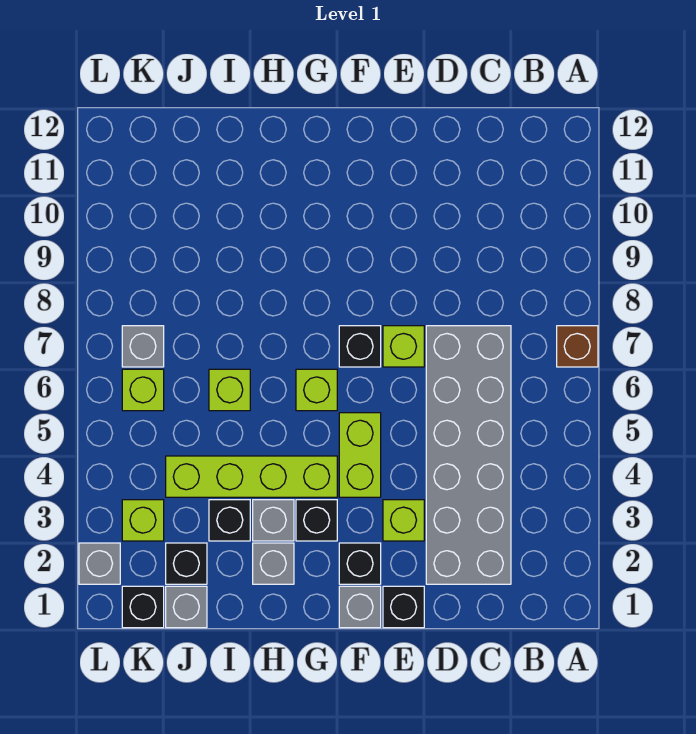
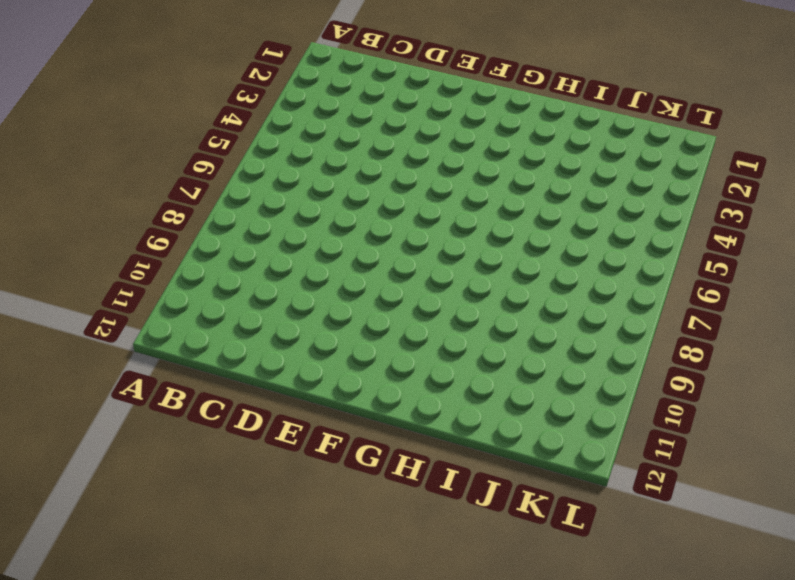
none -> brown brick A7 level 1
none -> grey brick C2:D7 level 1
none -> black brick E1 level 1

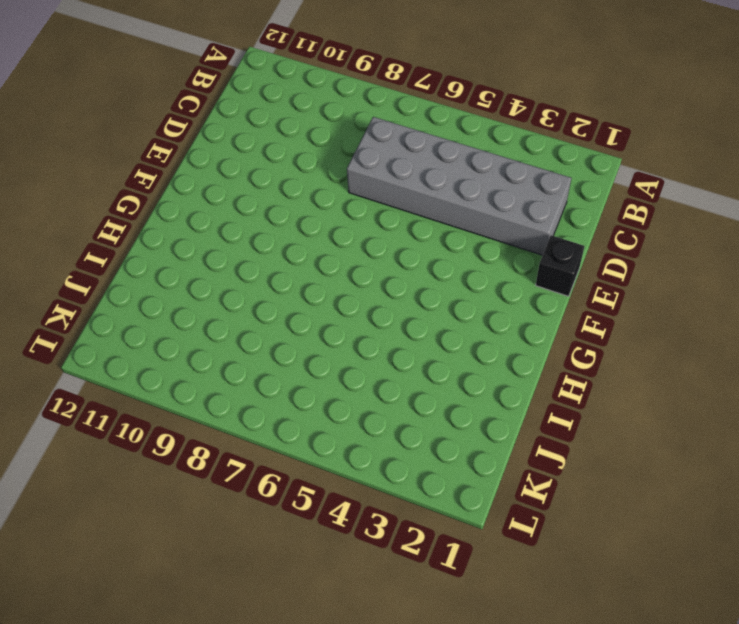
none -> brown brick A7 level 1
none -> lime brick E3 level 1
none -> lime brick E7 level 1

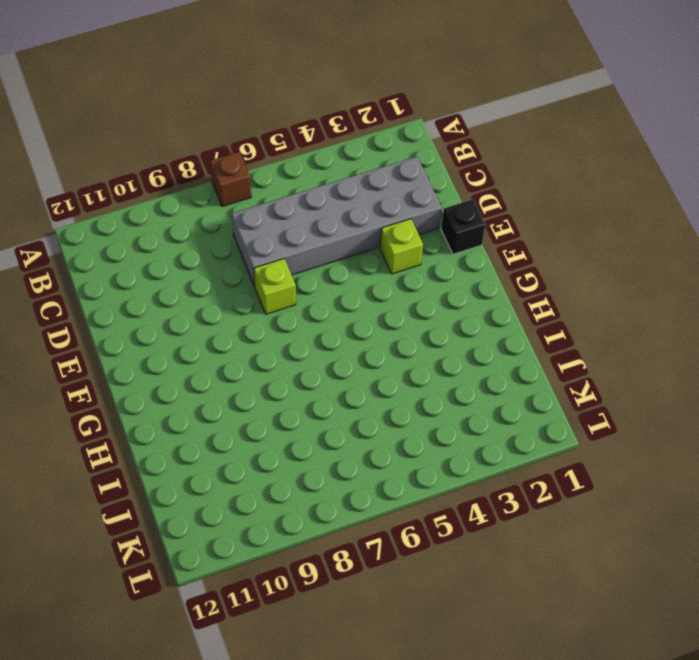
none -> grey brick F1 level 1
none -> black brick F2 level 1
none -> lime brick F4:F5 level 1

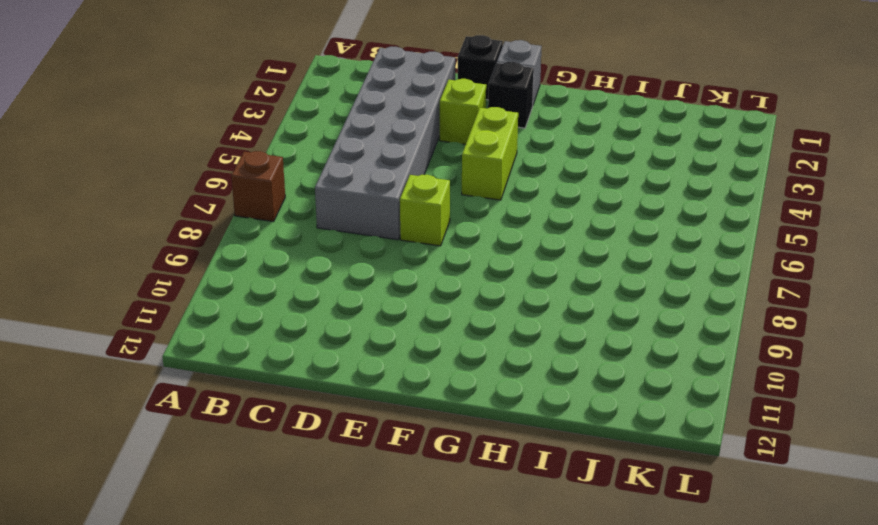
none -> black brick F7 level 1
none -> black brick G3 level 1
none -> lime brick G4:J4 level 1

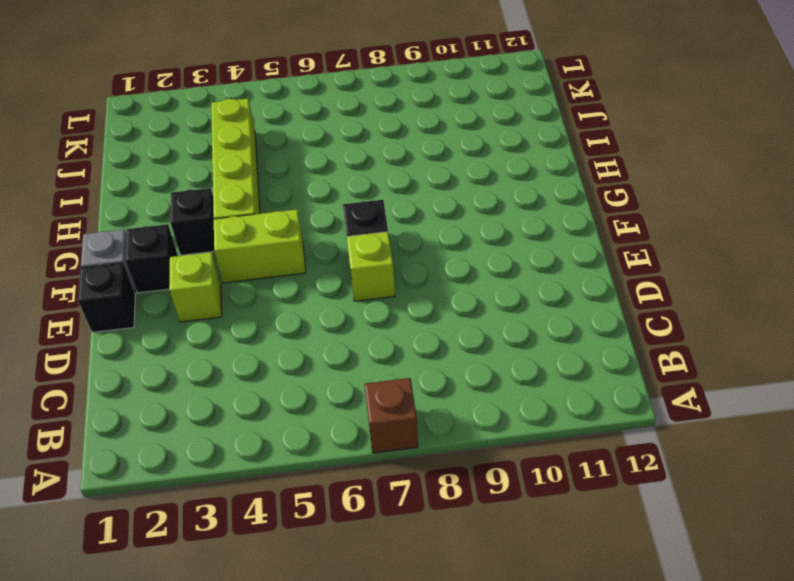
none -> grey brick C2:D7 level 1
none -> lime brick G6 level 1
none -> grey brick H2 level 1

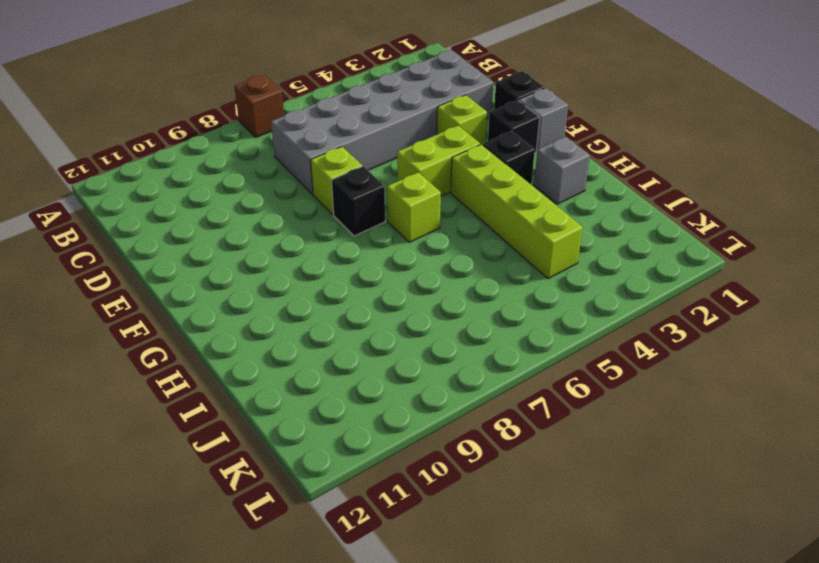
none -> grey brick H3 level 1
none -> black brick I3 level 1
none -> lime brick I6 level 1

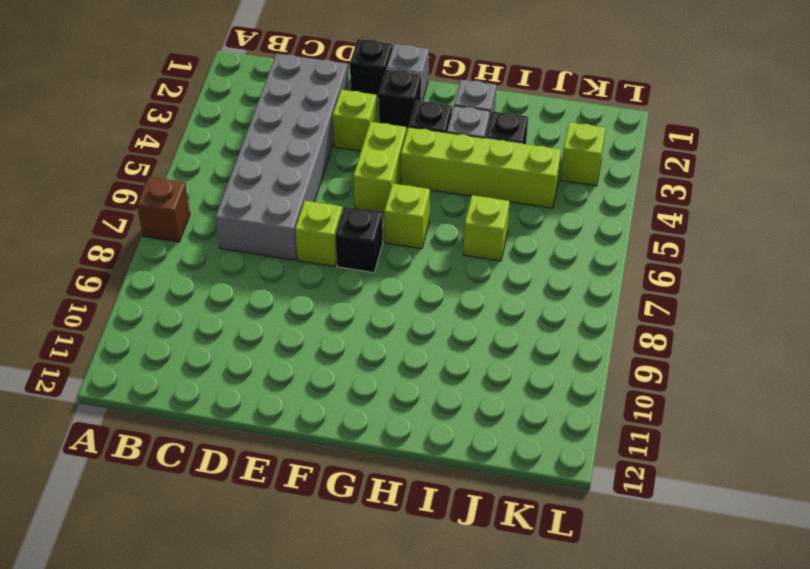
none -> grey brick J1 level 1
none -> black brick J2 level 1
none -> black brick K1 level 1

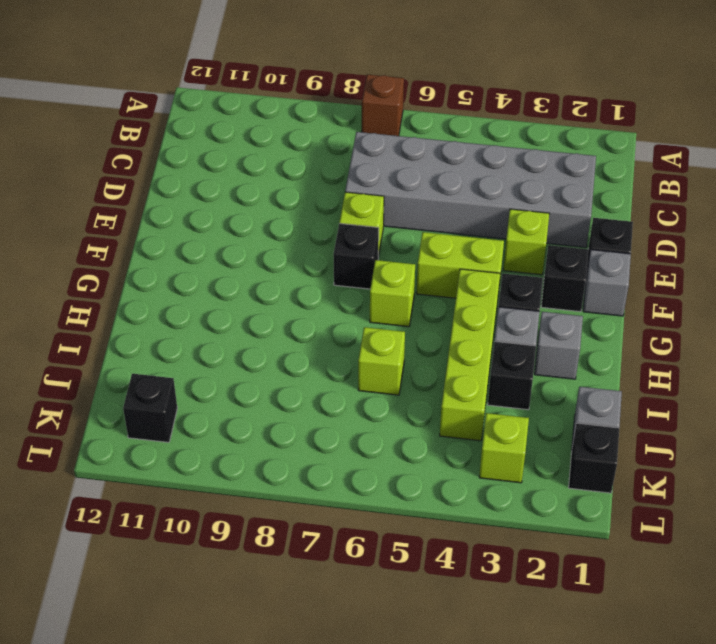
black brick K11 level 1 -> black brick J2 level 1
none -> lime brick K6 level 1
none -> grey brick K7 level 1
none -> grey brick L2 level 1

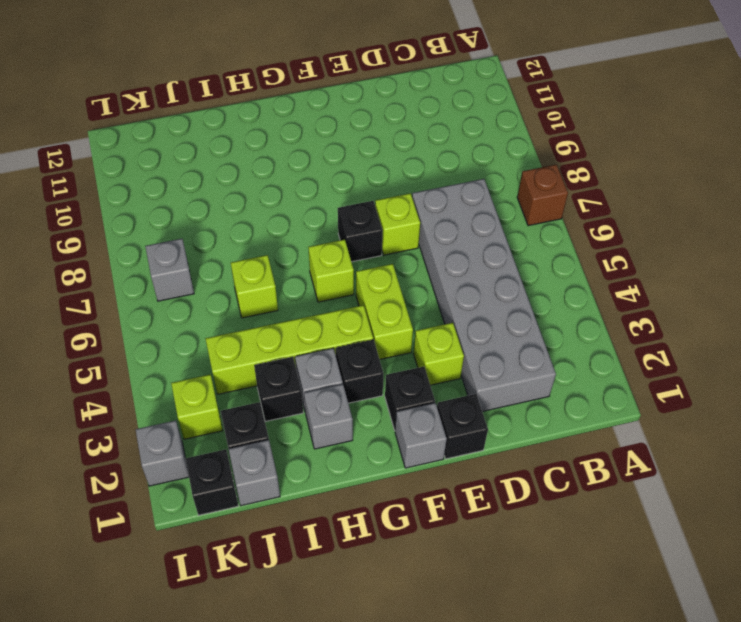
none -> lime brick K6 level 1

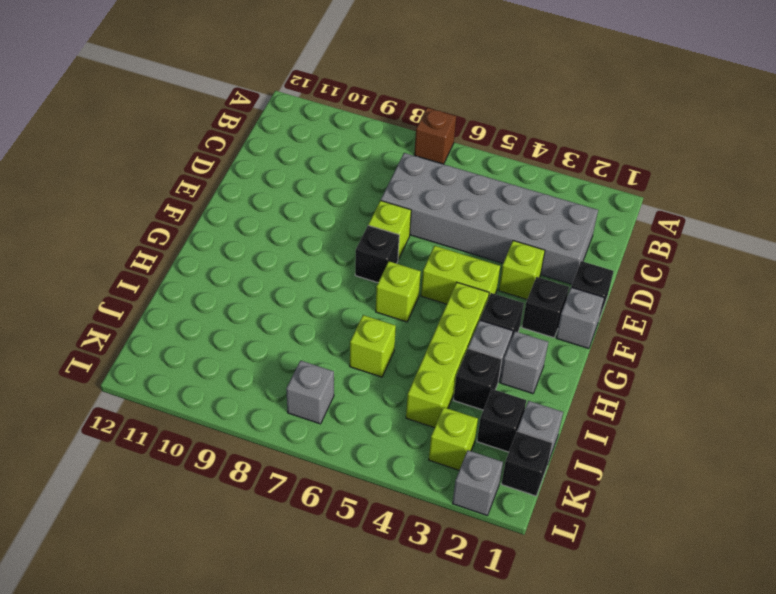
none -> lime brick K6 level 1

